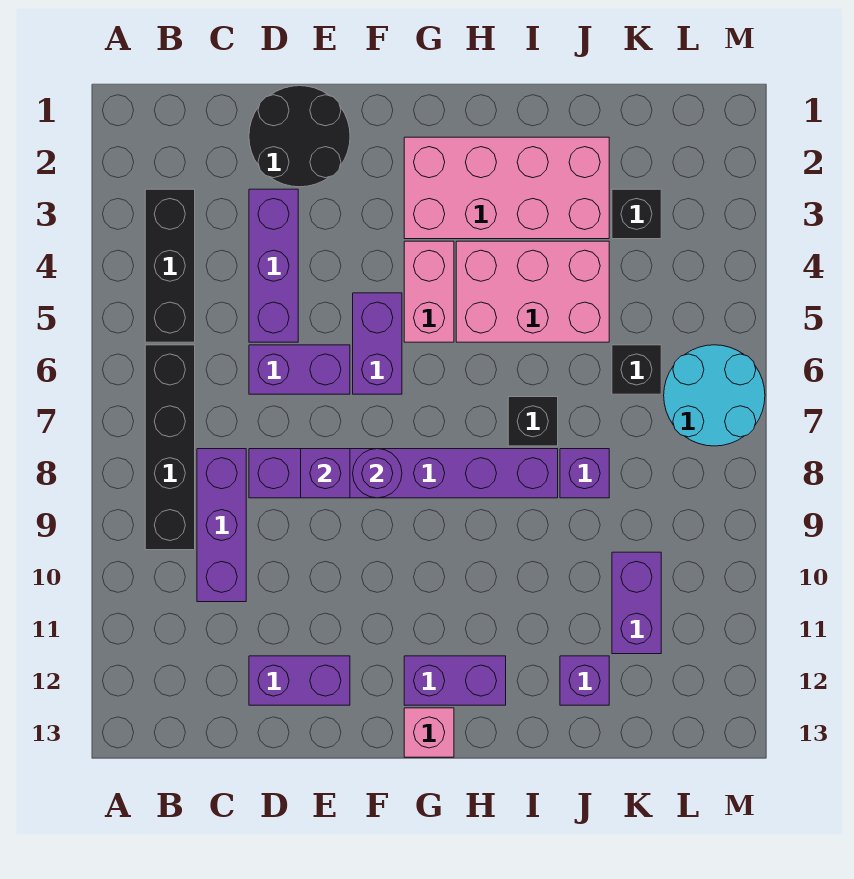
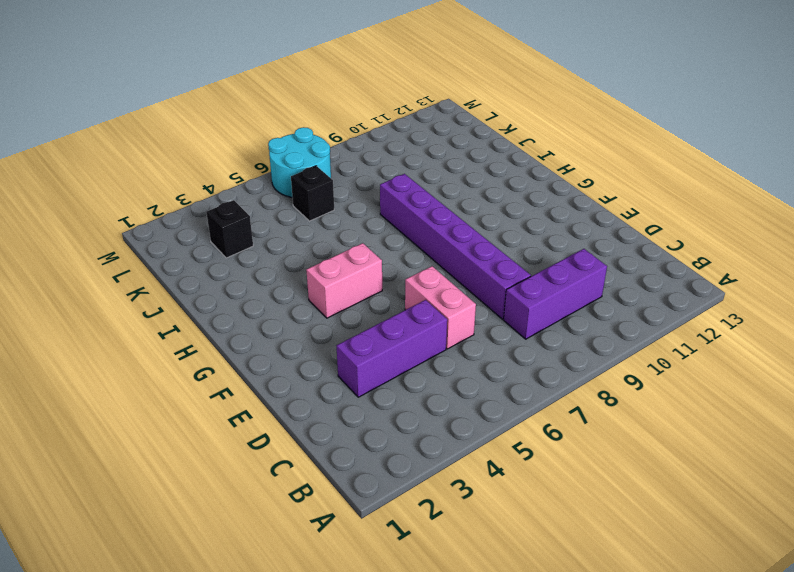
pink brick D6:E6 level 1 -> purple brick D6:E6 level 1
none -> black brick B3:B5 level 1
none -> black brick B6:B9 level 1
none -> black round brick D1:E2 level 1

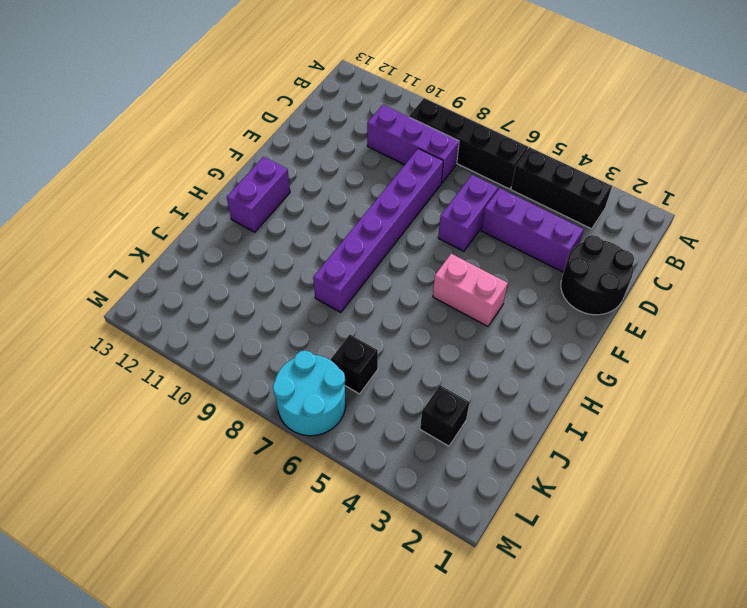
none -> purple brick D12:E12 level 1
none -> purple brick F5:F6 level 1
none -> pink brick G2:J3 level 1

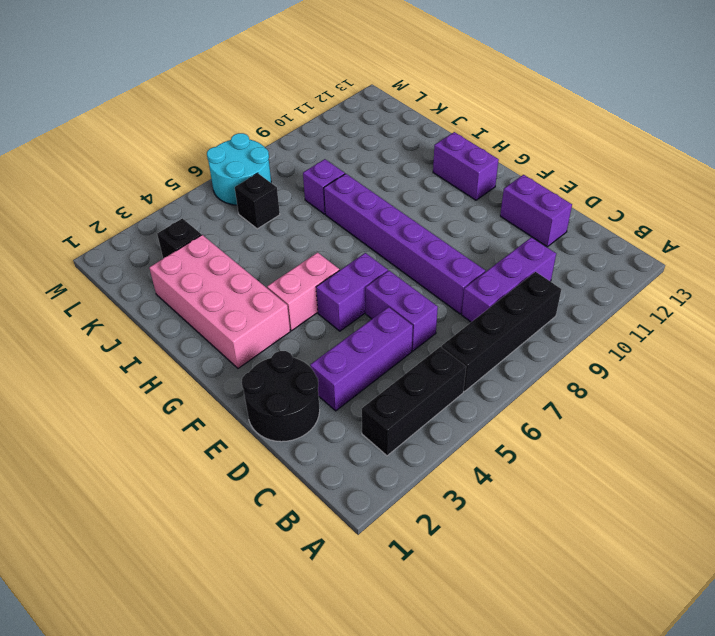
none -> pink brick G13 level 1
none -> pink brick H4:J5 level 1
none -> black brick I7 level 1

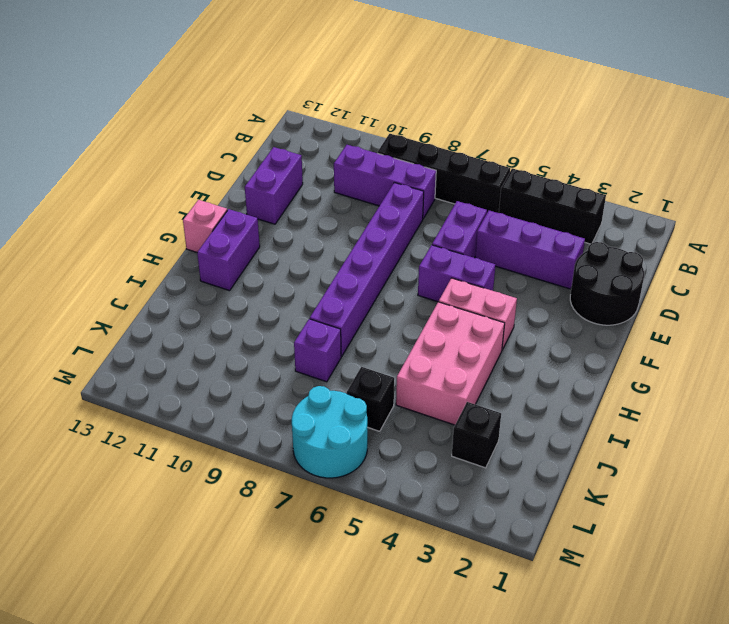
none -> pink brick G2:J3 level 1
none -> black brick I7 level 1
none -> purple brick J12 level 1

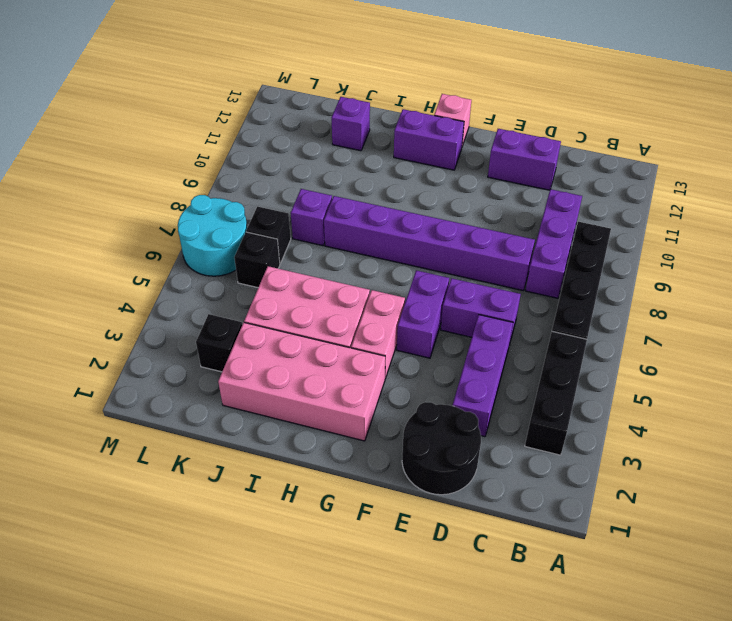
black brick K7 level 1 -> black brick I7 level 1
none -> purple brick K10:K11 level 1
none -> purple brick E8 level 2
none -> purple round brick F8 level 2

